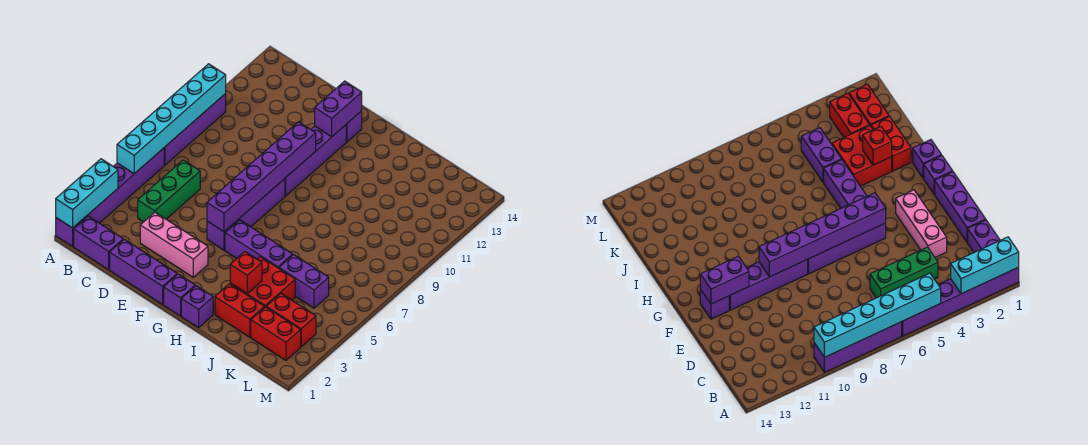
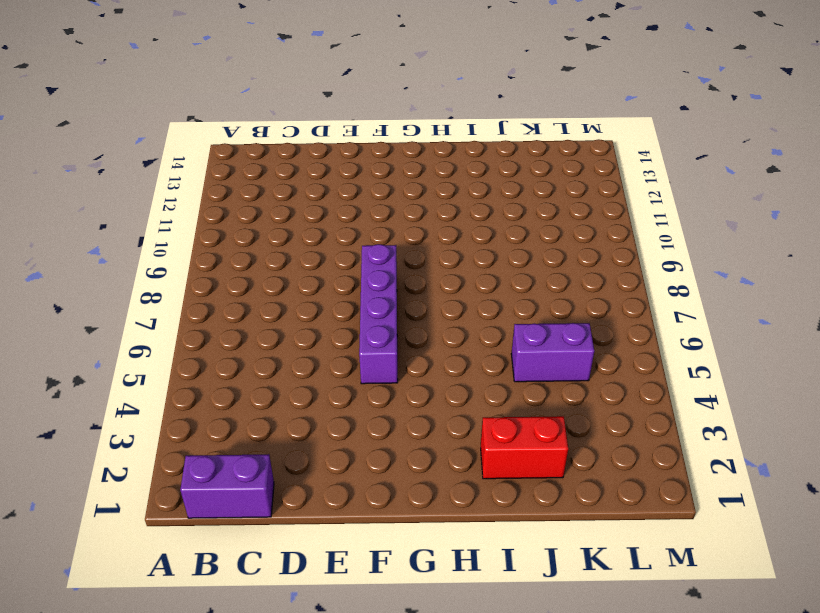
none -> purple brick A1:A6 level 1
none -> purple brick A7:A10 level 1
none -> green brick C4:C6 level 1

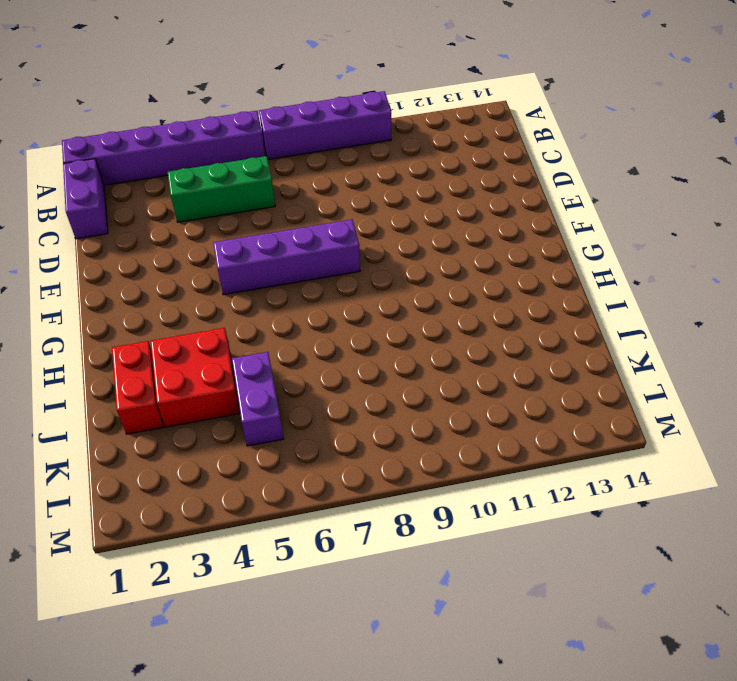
none -> purple brick D1:F1 level 1
none -> pink brick D3:F3 level 1
none -> purple brick F9:F12 level 1

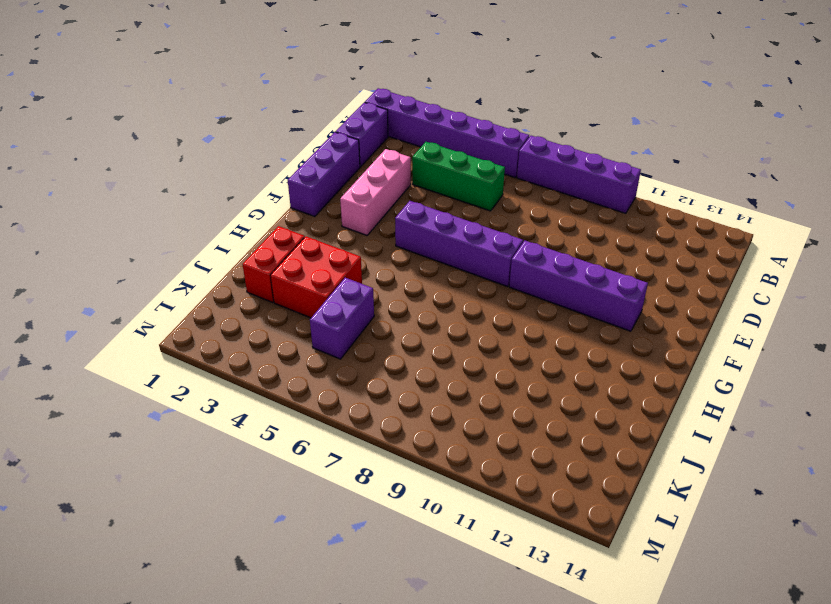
none -> purple brick F13 level 1
none -> purple brick G1 level 1
none -> purple brick G5:I5 level 1

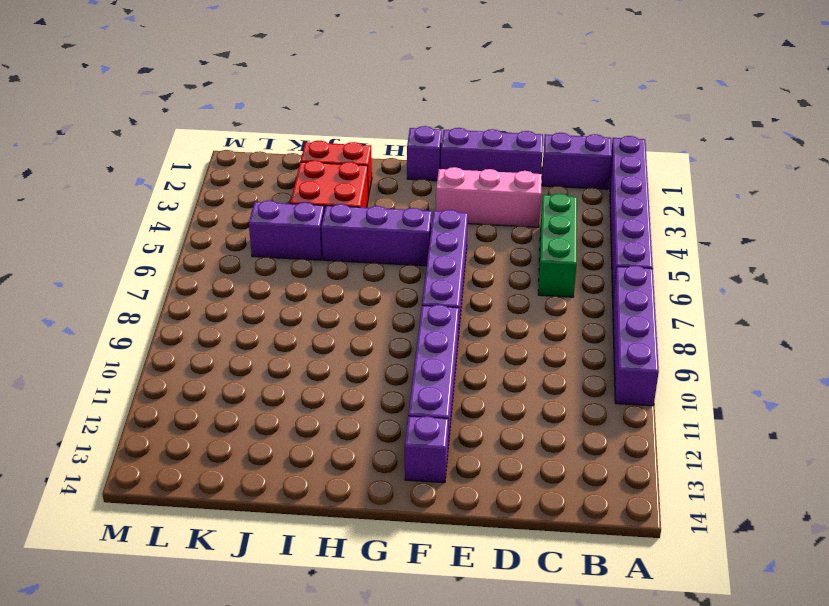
none -> purple brick H1 level 1
none -> red brick K2:L2 level 1
none -> red brick K3:L3 level 1

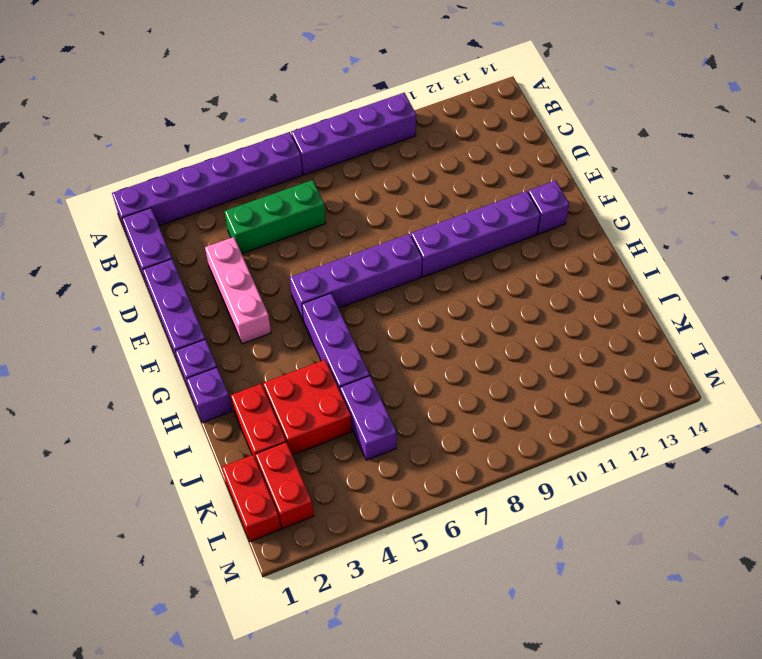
red brick K1:L1 level 1 -> red brick K3:L3 level 1
none -> cyan brick A1:A3 level 2
none -> cyan brick A5:A10 level 2
none -> purple brick F5:F10 level 2

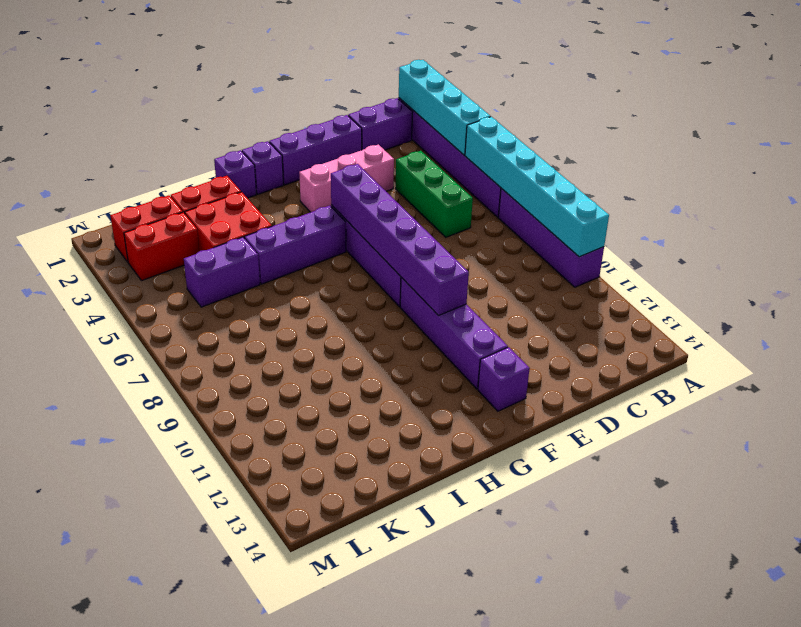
cyan brick A1:A4 level 2 -> cyan brick A1:A3 level 2
none -> purple brick F12:F13 level 2
none -> red brick I3 level 2

